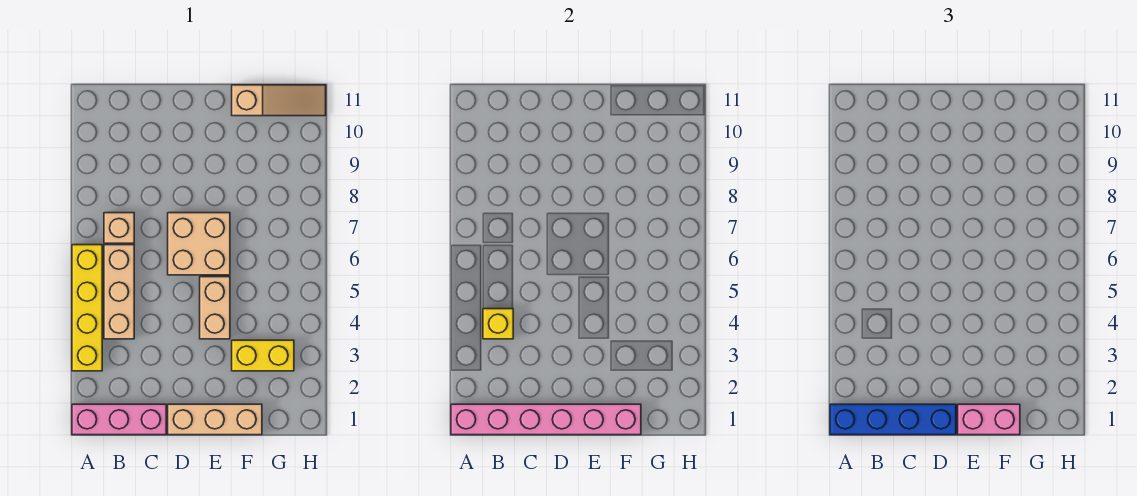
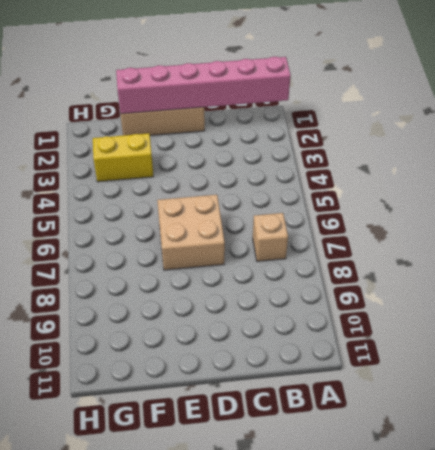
none -> pink brick A1:C1 level 1
none -> yellow brick A3:A6 level 1
none -> tan brick B4:B6 level 1

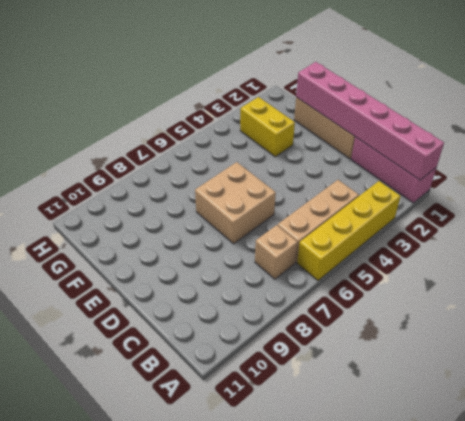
none -> tan brick E4:E5 level 1
none -> tan slope F11:H11 level 1 top F
none -> yellow brick B4 level 2

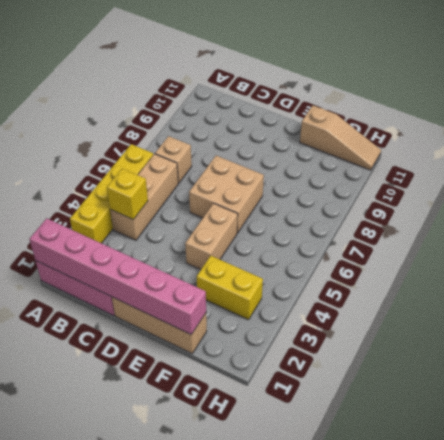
none -> blue brick A1:D1 level 3
none -> pink brick E1:F1 level 3

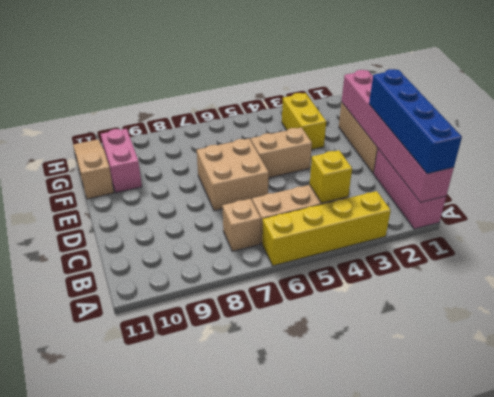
pink brick F10:G10 level 1 -> pink brick E1:F1 level 3

